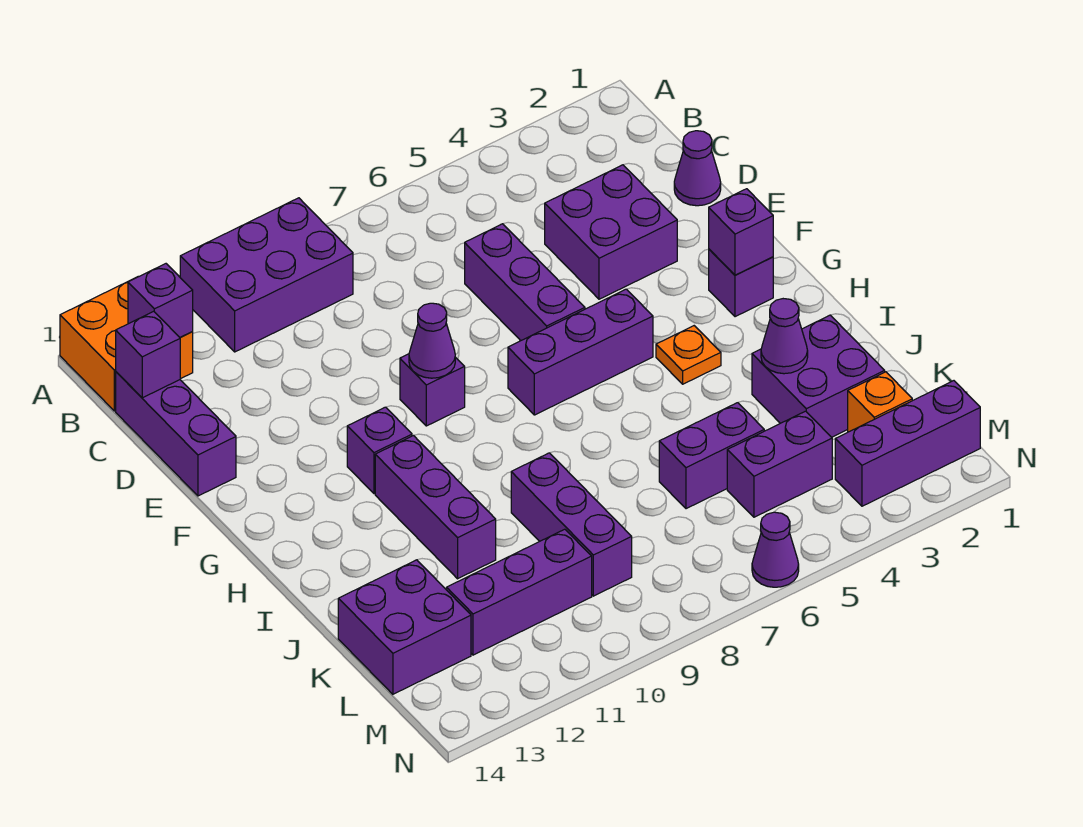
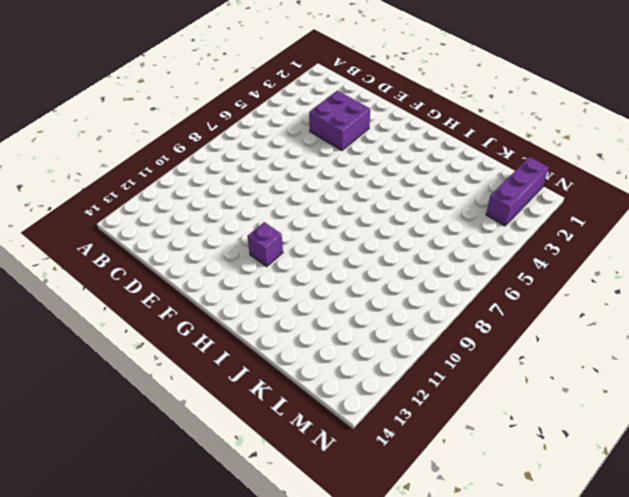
none -> purple brick A9:B11 level 1
none -> orange brick A13:B14 level 1
none -> purple brick C14:E14 level 1

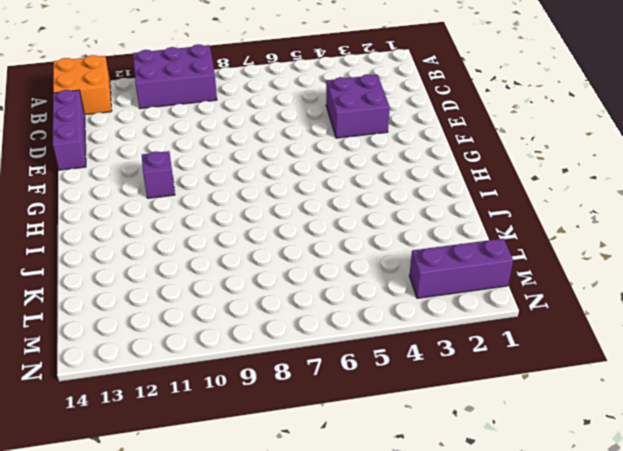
none -> purple cone D1 level 1
none -> purple brick D6:F6 level 1
none -> purple brick F9 level 1

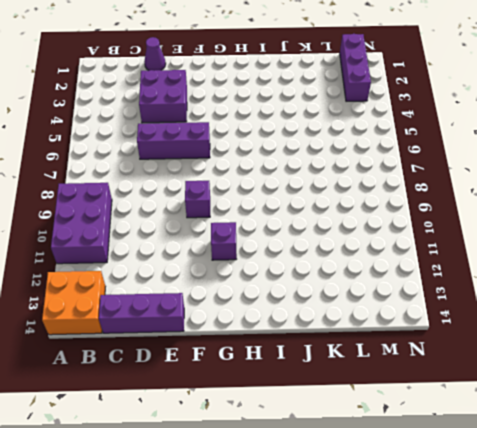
none -> purple brick G2 level 1
none -> purple brick G5:G7 level 1
none -> orange plate H4 level 1

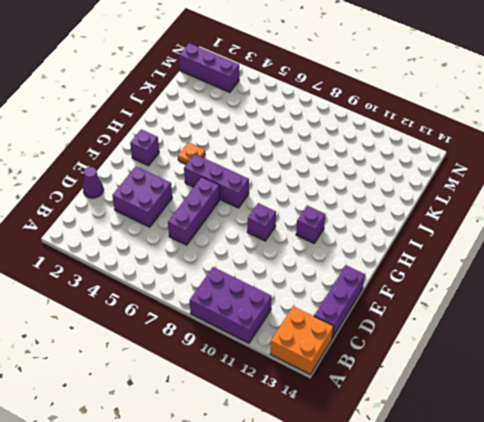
none -> purple brick H11:J11 level 1
none -> purple brick J2:K3 level 1
none -> purple brick J9:L9 level 1

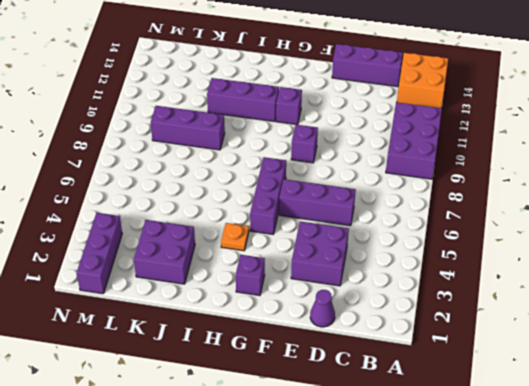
none -> purple brick K5:K6 level 1
none -> purple brick K13:L14 level 1
none -> orange brick L2 level 1

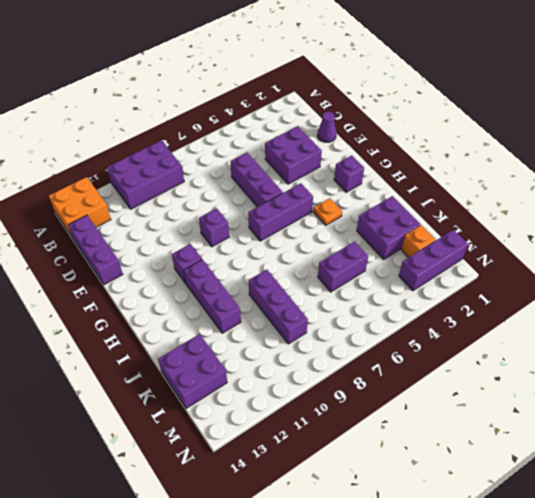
none -> purple brick L4:L5 level 1
none -> purple brick L10:L12 level 1
none -> purple cone N6 level 1

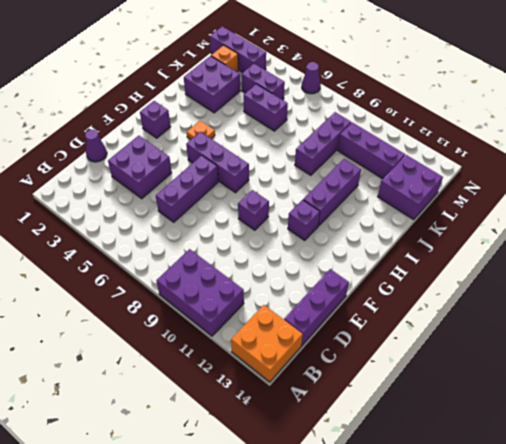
none -> purple brick B13 level 2
none -> purple brick C14 level 2
none -> purple cone F9 level 2

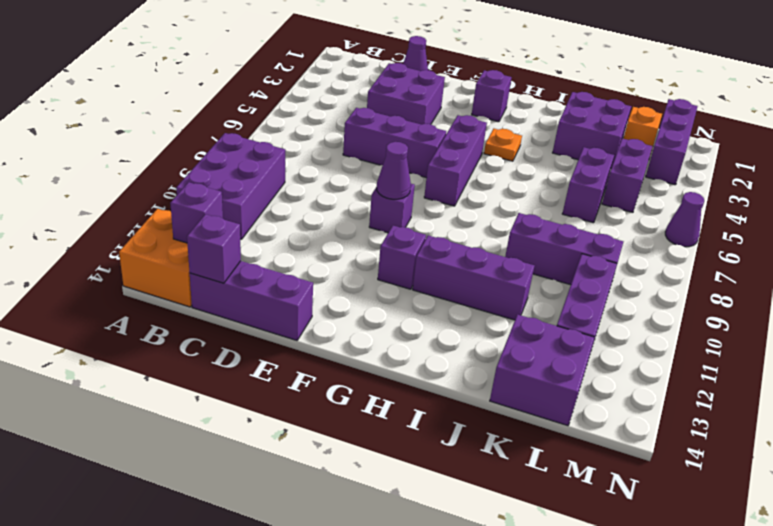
none -> purple brick G2 level 2
none -> purple cone J3 level 2

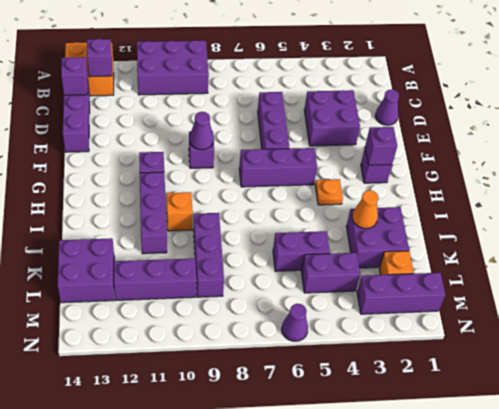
orange brick I10 level 1 -> none
orange cone J3 level 2 -> purple cone J3 level 2

